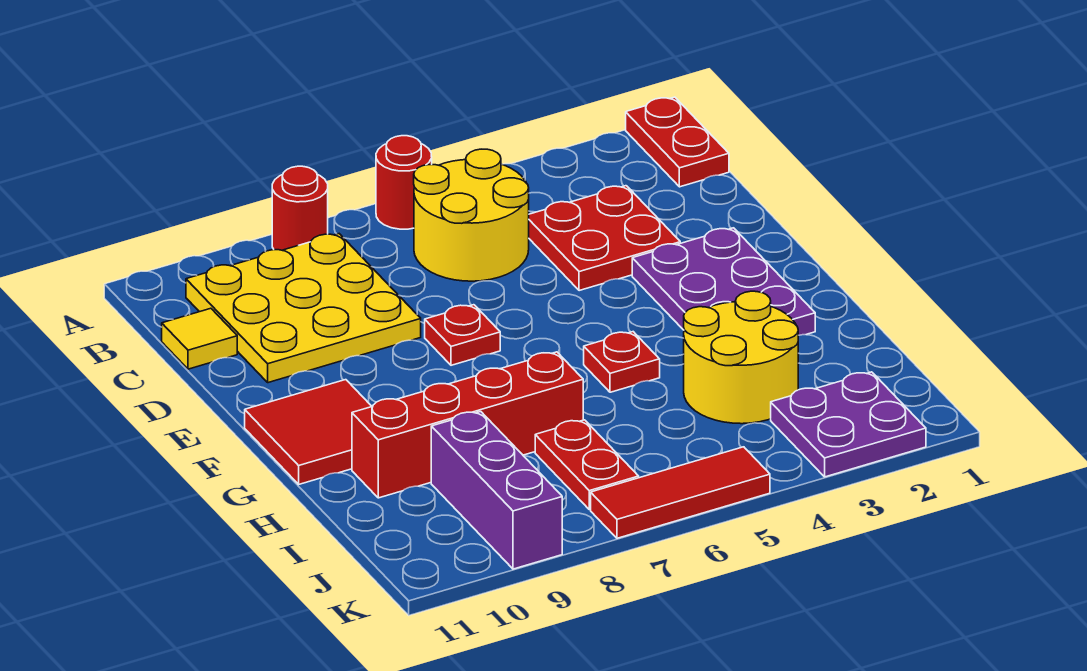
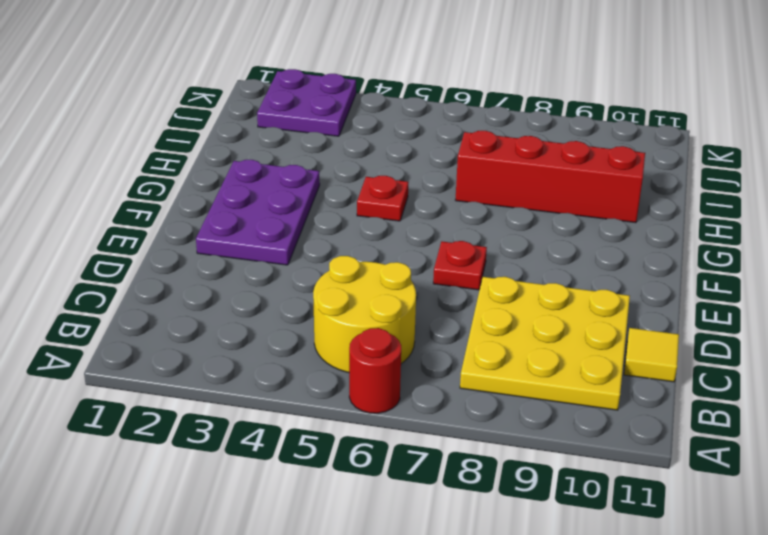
none -> red plate A1:B1 level 1
none -> red round brick A8 level 1
none -> red plate C3:D4 level 1

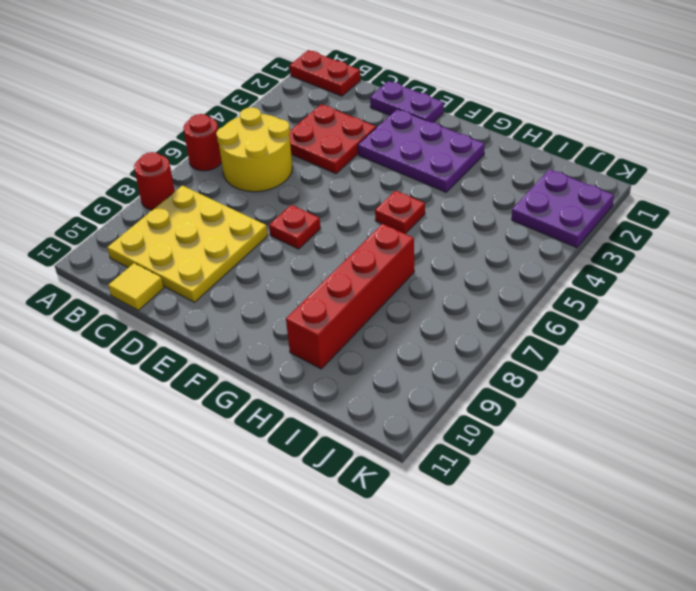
purple plate D1:E1 level 1 -> none
none -> red tile F10:G11 level 1
none -> yellow round brick H3:I4 level 1
none -> red plate I7:J7 level 1

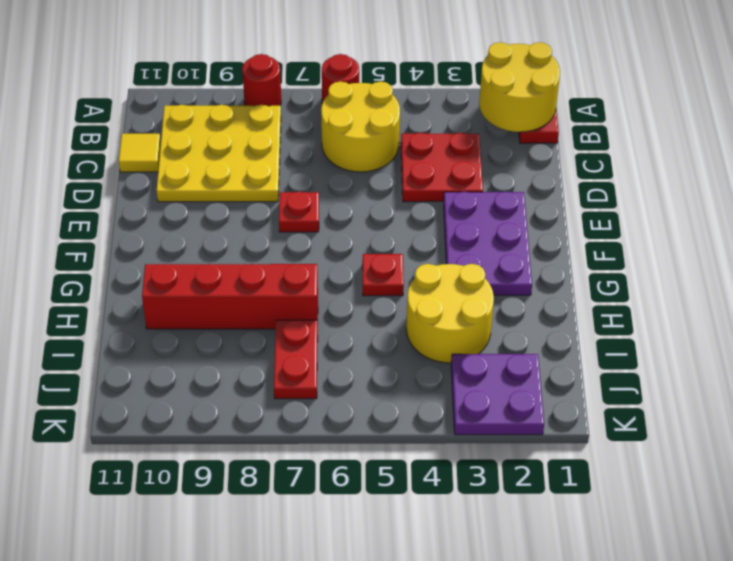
yellow round brick A1:B2 level 2 -> none
none -> red tile F10:G11 level 1
none -> purple brick I9:K9 level 1
none -> red tile K5:K7 level 1

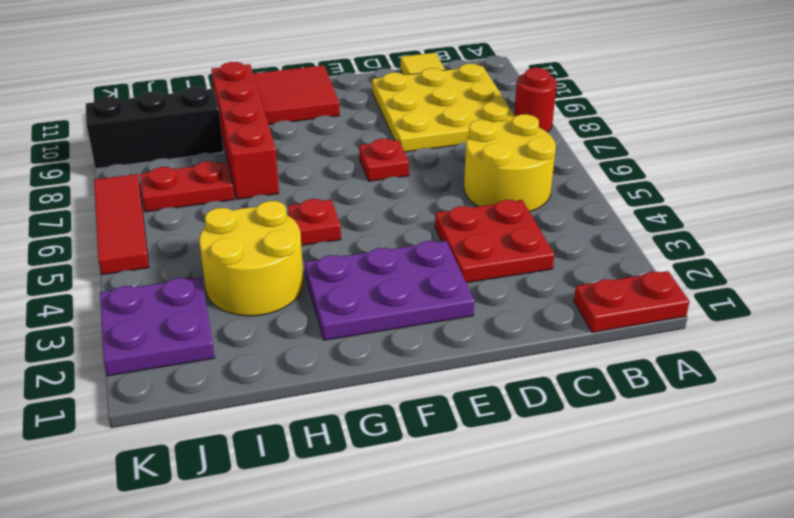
black brick I9:K9 level 1 -> purple brick I9:K9 level 1
none -> red round brick A6 level 1

